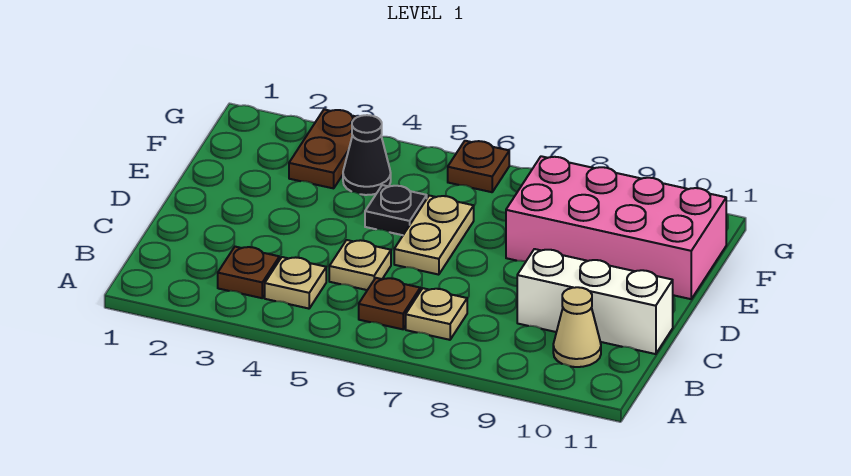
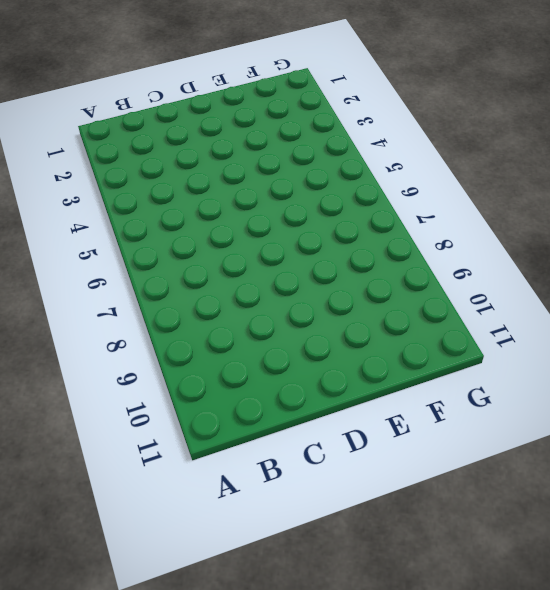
none -> brown plate B3 level 1
none -> tan plate B4 level 1
none -> brown plate B6 level 1

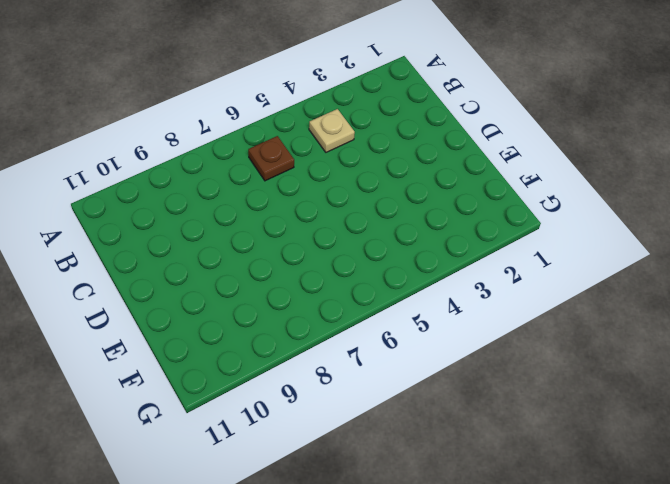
none -> brown plate B3 level 1
none -> tan plate B7 level 1
none -> tan cone B10 level 1

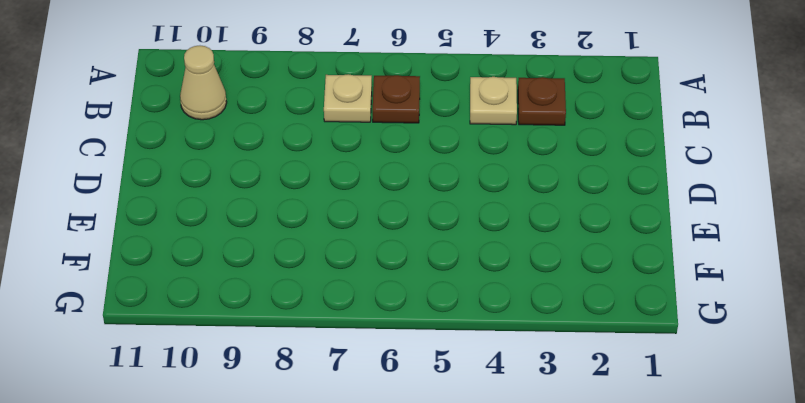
none -> tan plate C5 level 1
none -> white brick C9:C11 level 1
none -> tan plate D6:E6 level 1

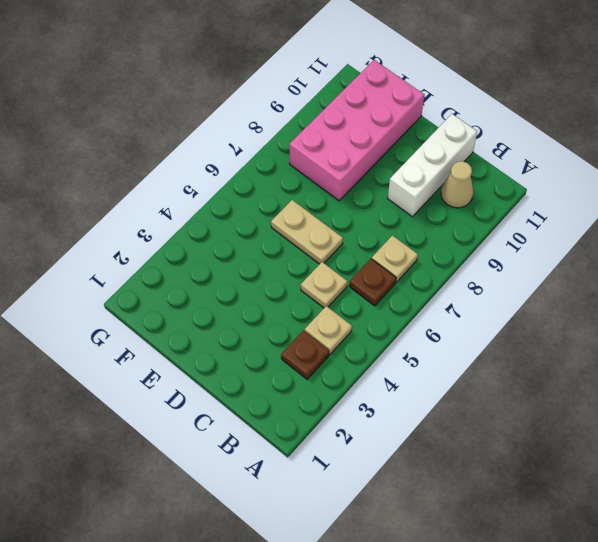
none -> black plate E5 level 1
none -> brown plate F3:G3 level 1
none -> black cone F4 level 1

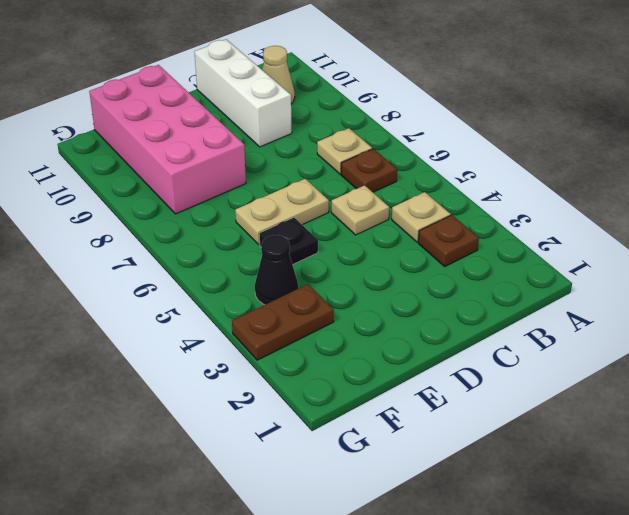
none -> brown plate G6 level 1

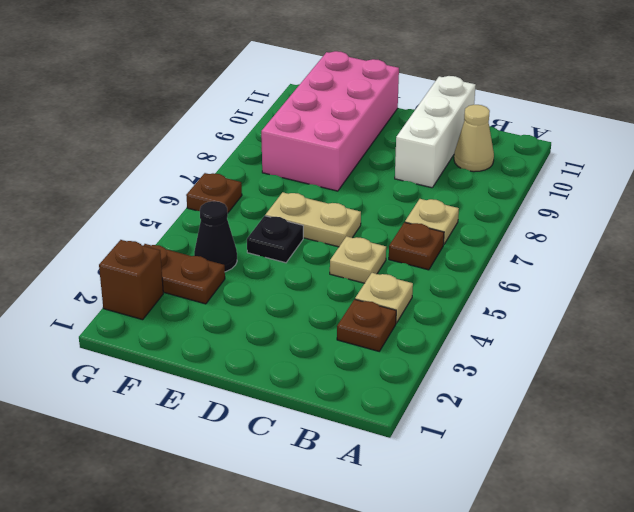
brown brick G2 level 1 -> none

